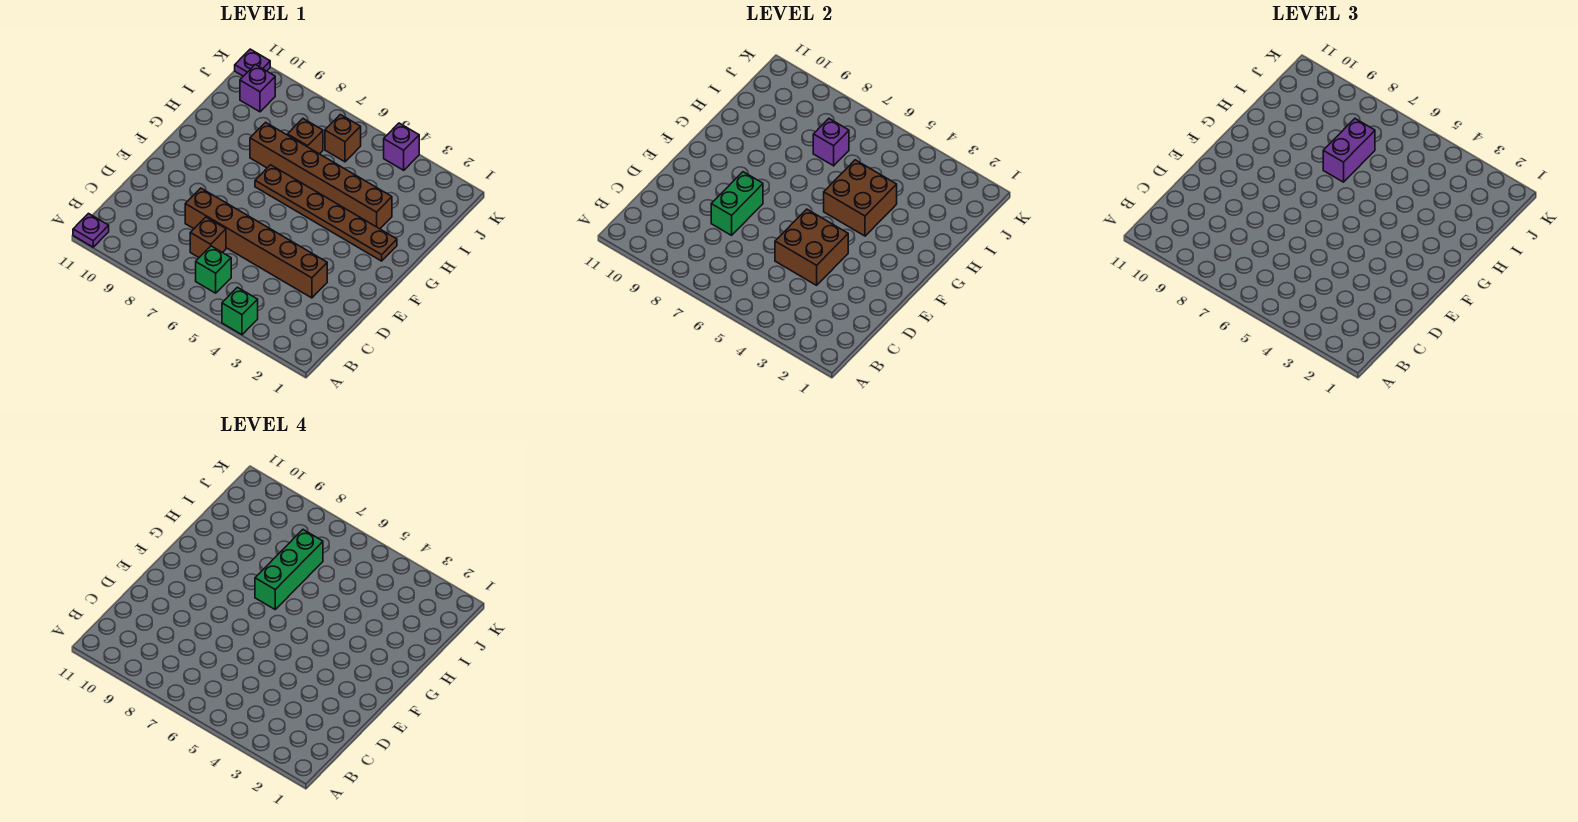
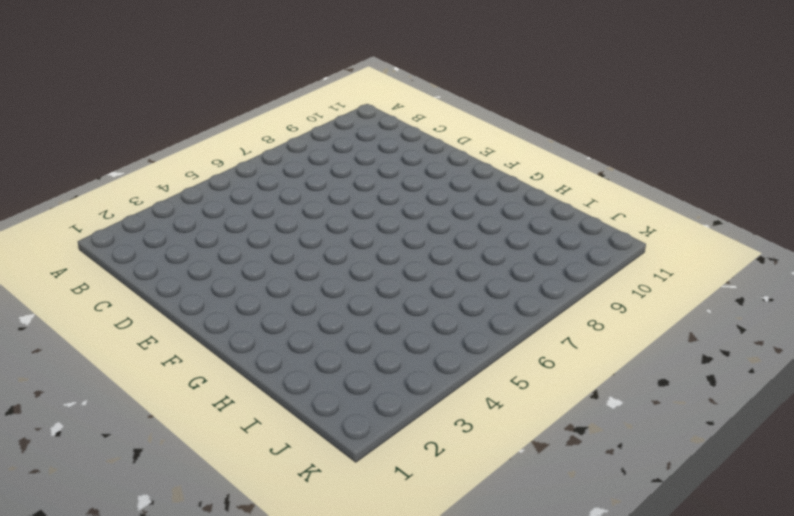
none -> green brick A4 level 1
none -> purple plate A11 level 1
none -> green brick B6 level 1

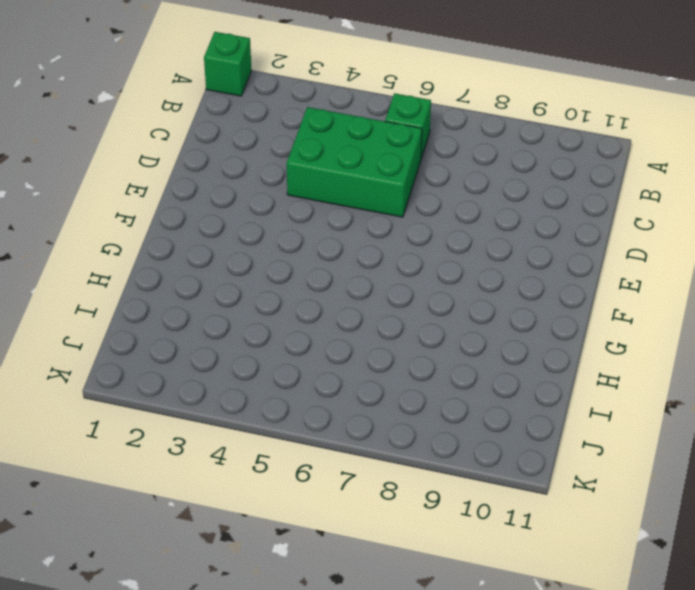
green brick A1 level 1 -> green brick A4 level 1
green brick C4:D6 level 1 -> brown brick D3:D8 level 1
none -> purple plate A11 level 1
none -> brown brick C7 level 1
none -> brown plate G2:G7 level 1

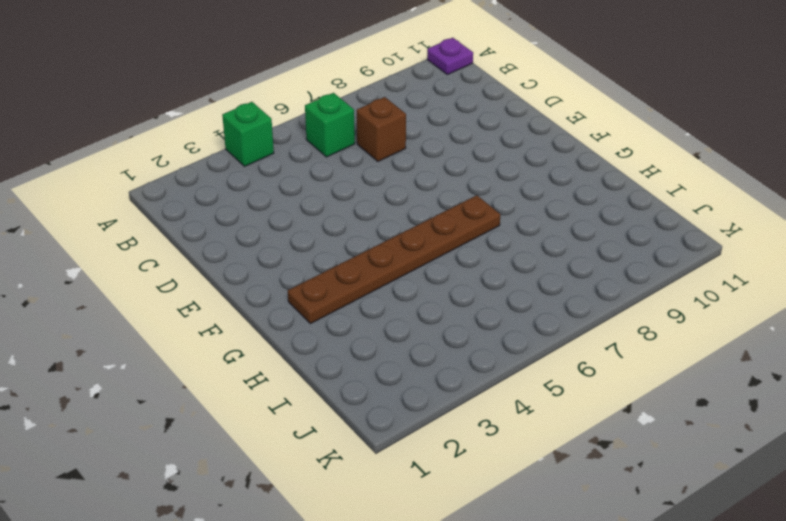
none -> brown brick D3:D8 level 1
none -> brown brick H3:H8 level 1
none -> brown brick I7 level 1

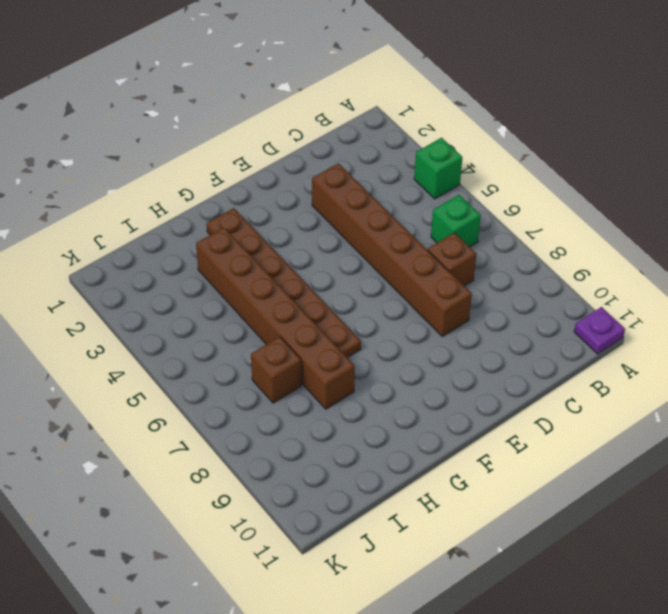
none -> brown brick J6 level 1
none -> purple brick J10 level 1
none -> purple brick K4 level 1

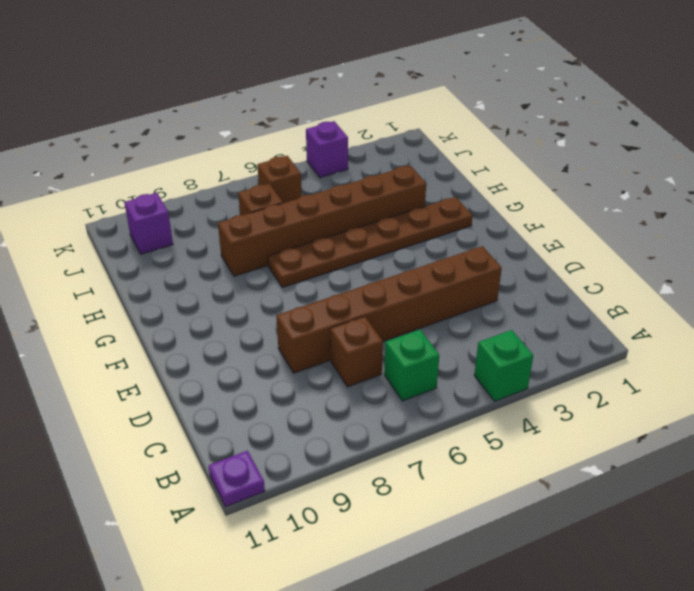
none -> purple plate K11 level 1
none -> brown brick D4:E5 level 2
none -> green brick D8:E8 level 2

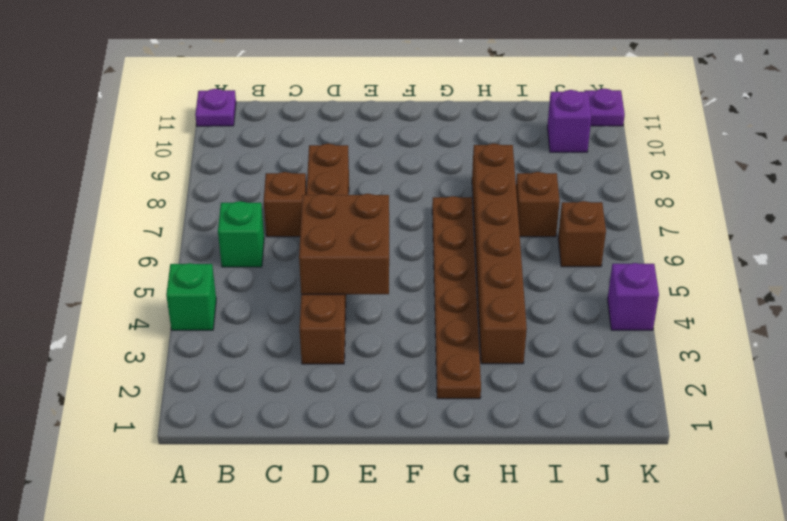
none -> green brick D8:E8 level 2
none -> brown brick G4:H5 level 2
none -> purple brick I7 level 2

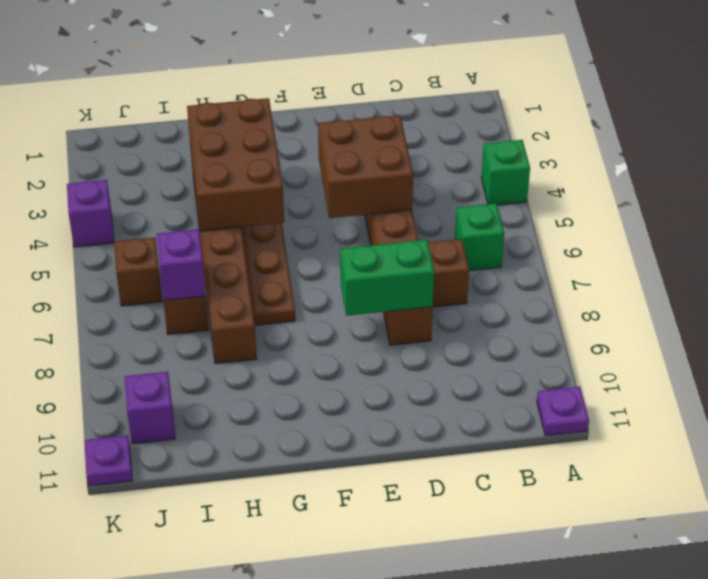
brown brick G3:H5 level 2 -> brown brick G4:H5 level 2
none -> purple brick H7:I7 level 3
none -> green brick G7:I7 level 4

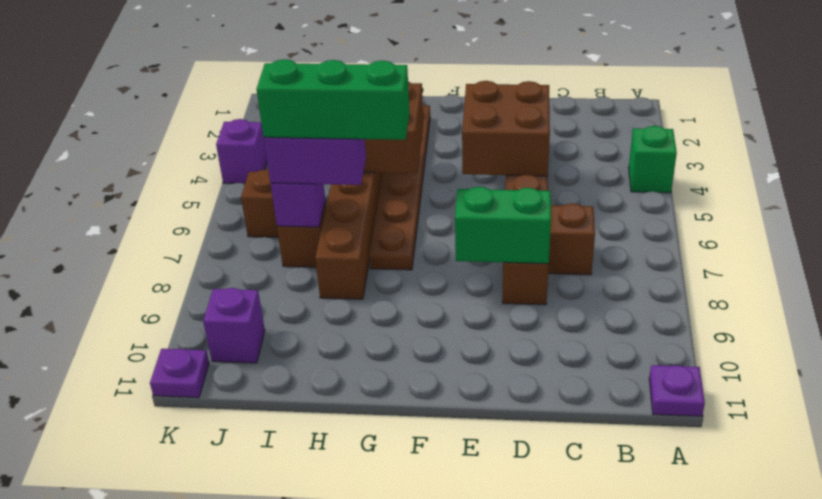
none -> green brick B6 level 1

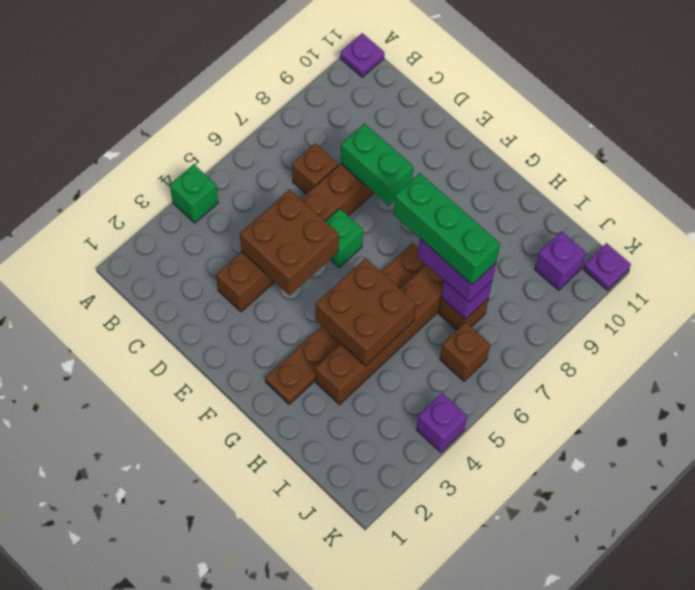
green brick E6 level 1 -> green brick B6 level 1

